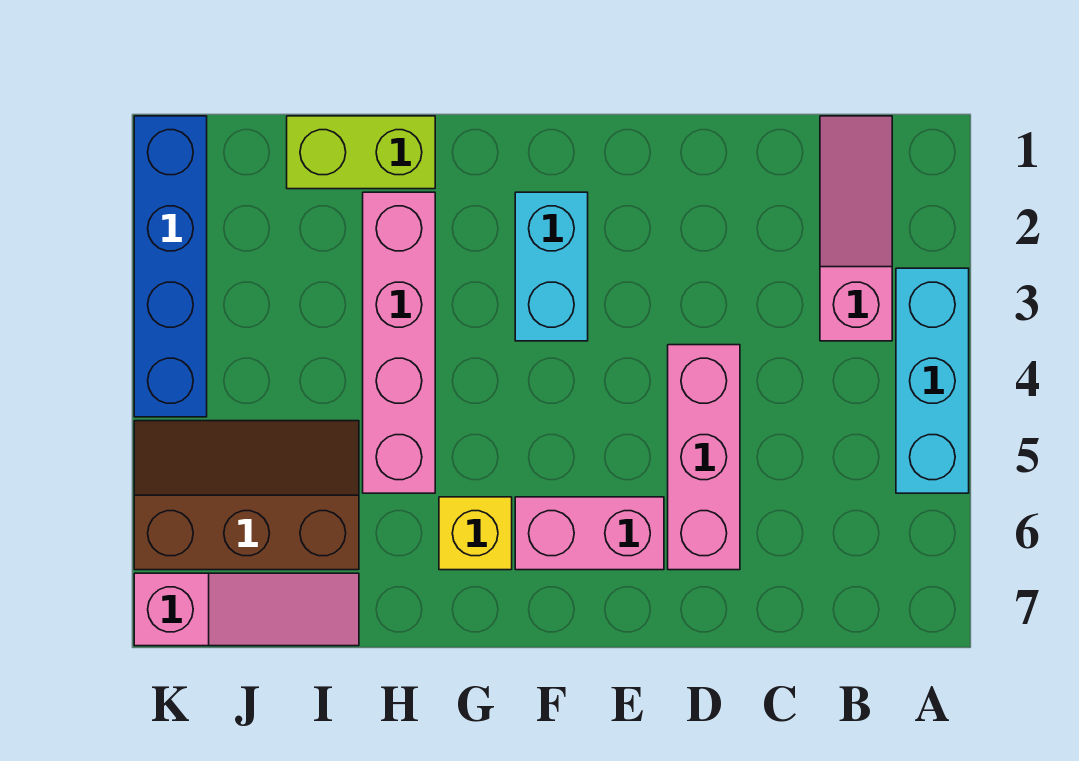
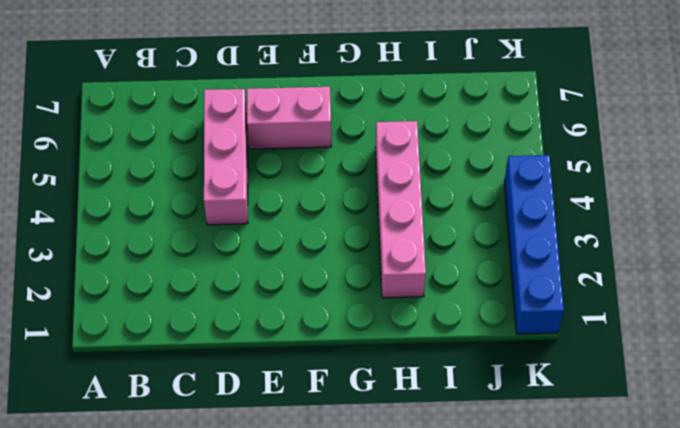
none -> cyan brick A3:A5 level 1
none -> pink slope B1:B3 level 1 top 3

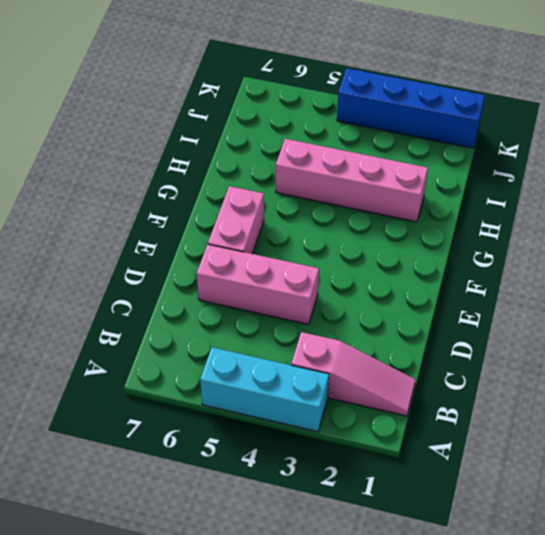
none -> cyan brick F2:F3 level 1
none -> yellow brick G6 level 1

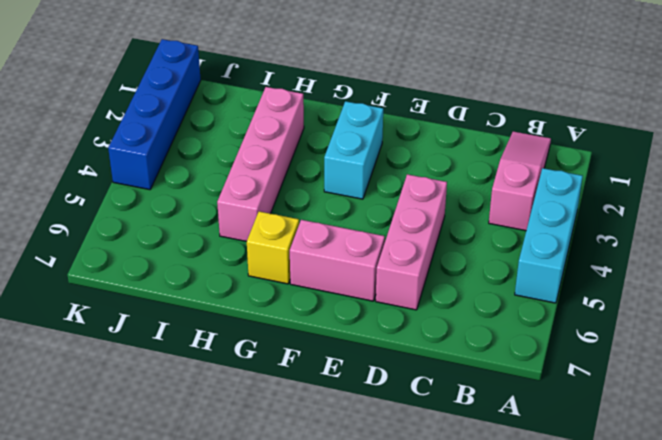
none -> lime brick H1:I1 level 1
none -> brown slope I5:K6 level 1 top 6

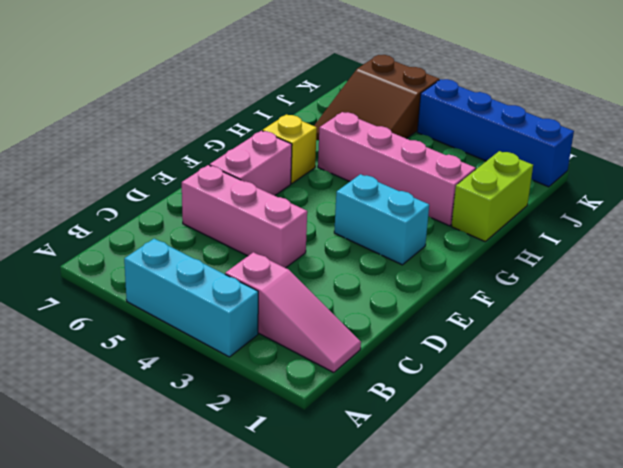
brown slope I5:K6 level 1 top K -> brown slope I5:K6 level 1 top 6
none -> pink slope I7:K7 level 1 top K

